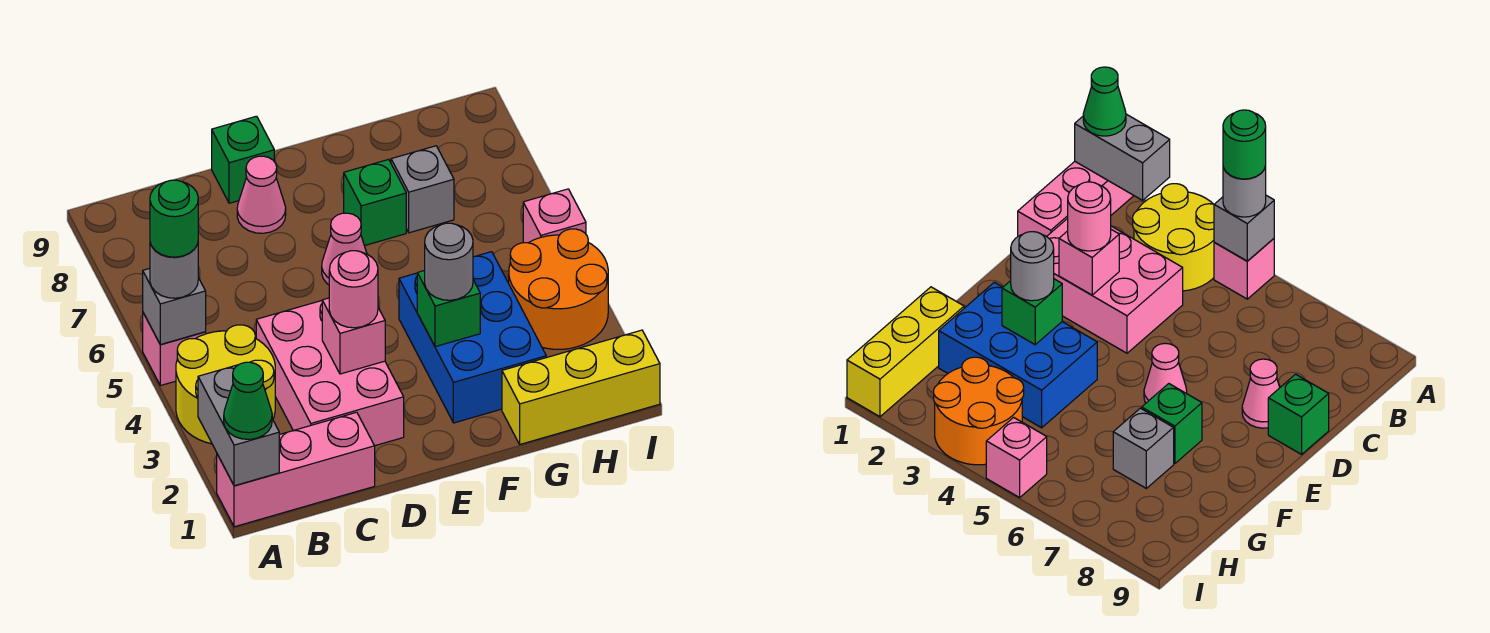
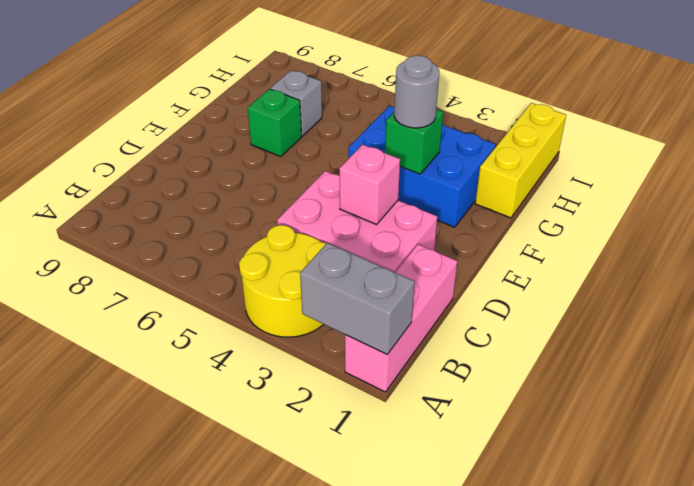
none -> pink brick A5 level 1
none -> pink cone D8 level 1
none -> green brick D9 level 1

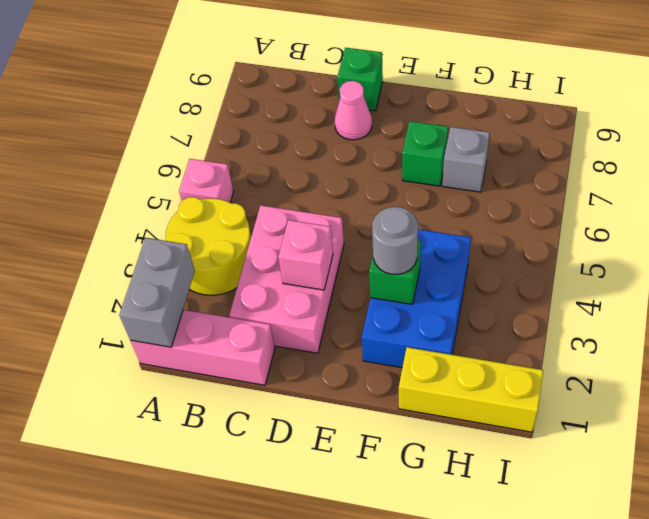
none -> pink cone E6 level 1
none -> orange round brick H3:I4 level 1
none -> pink brick I5 level 1

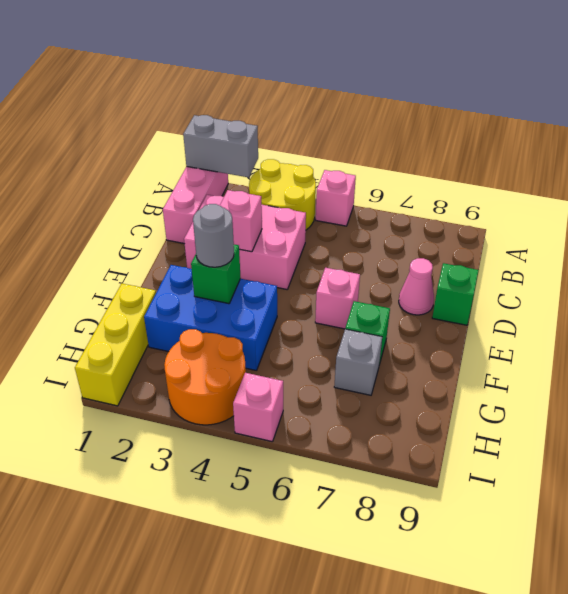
pink brick E6 level 1 -> pink cone E6 level 1
none -> grey brick A5 level 2
none -> green cone A1 level 3
none -> grey round brick A5 level 3

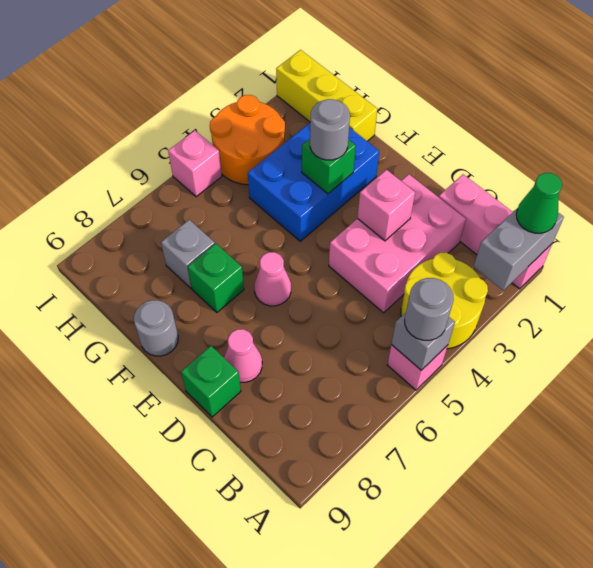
grey round brick F9 level 1 -> none
none -> pink round brick D3 level 3
none -> green round brick A5 level 4

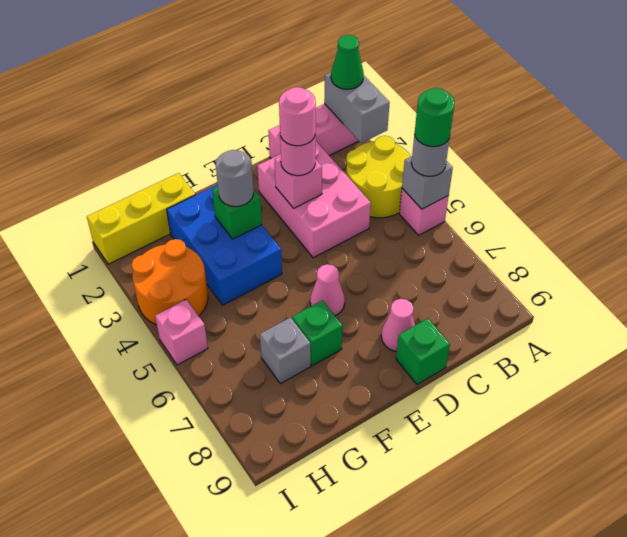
pink round brick D3 level 4 -> none

